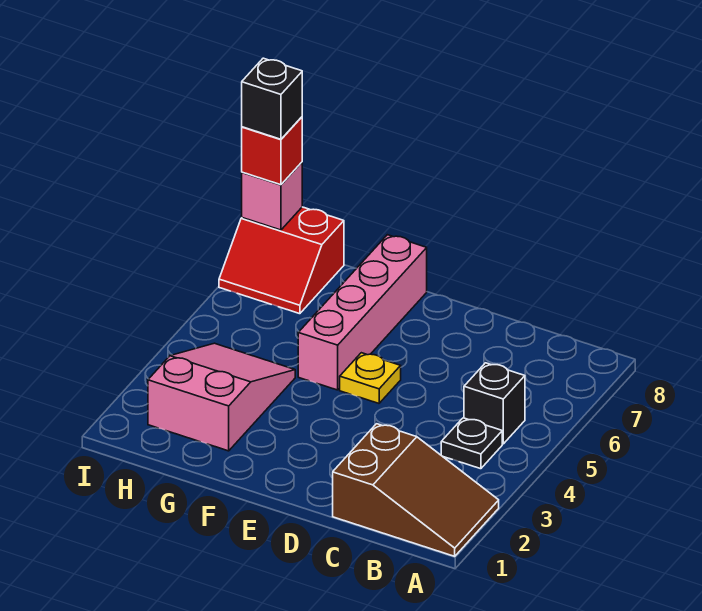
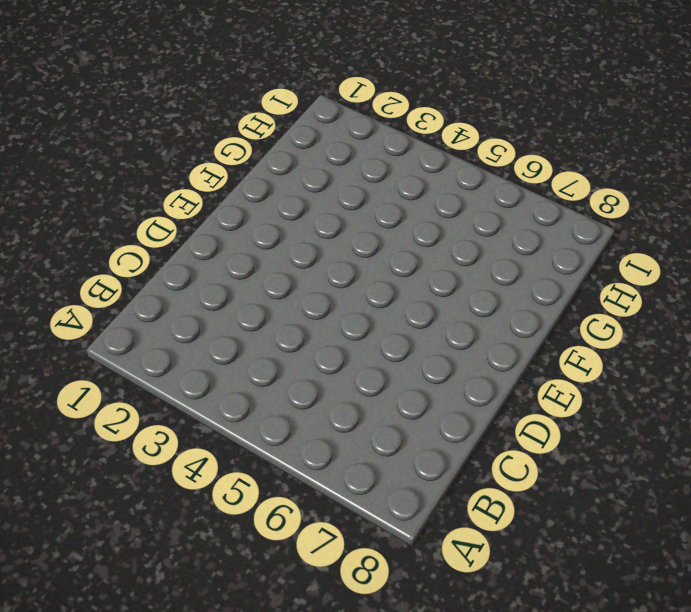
none -> brown slope A1:C2 level 1 top C
none -> black plate B4 level 1

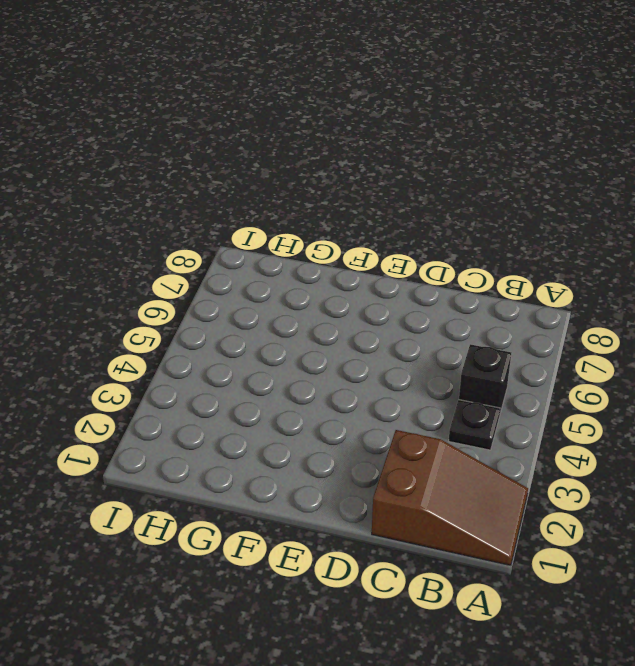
none -> yellow plate E5 level 1
none -> pink brick F5:F8 level 1

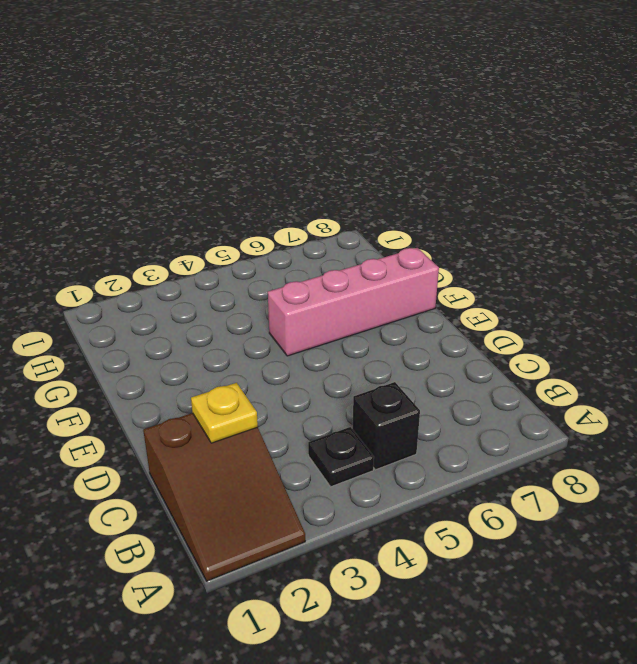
yellow plate C2 level 2 -> yellow plate E5 level 1
none -> pink slope G2:H4 level 1 top 2
none -> red slope H7:I8 level 1 top 8

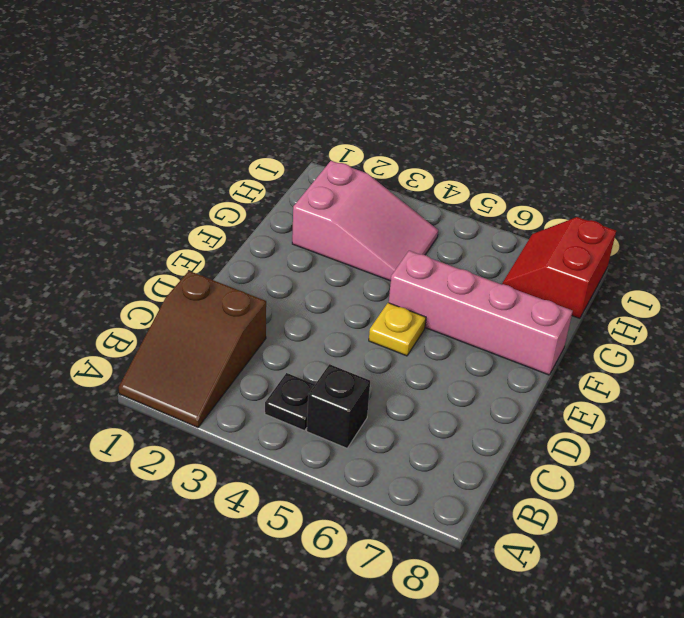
none -> pink brick I8 level 2
none -> red brick I8 level 3

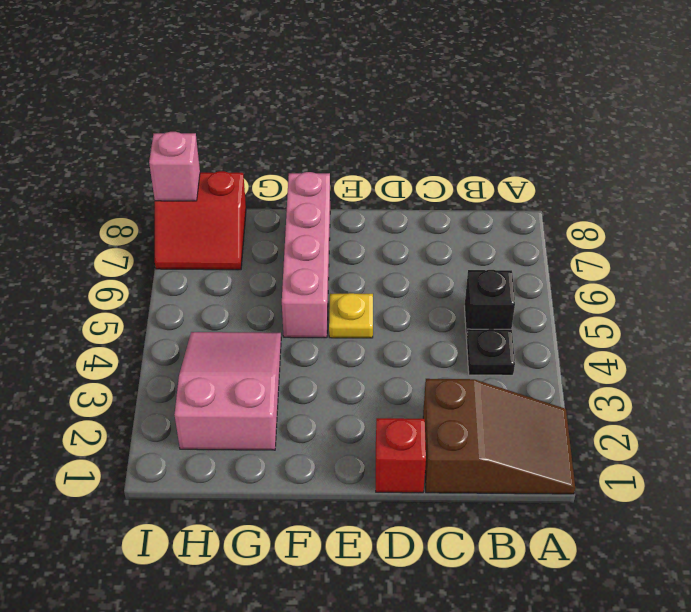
red brick D1 level 1 -> red brick I8 level 3
none -> black brick I8 level 4

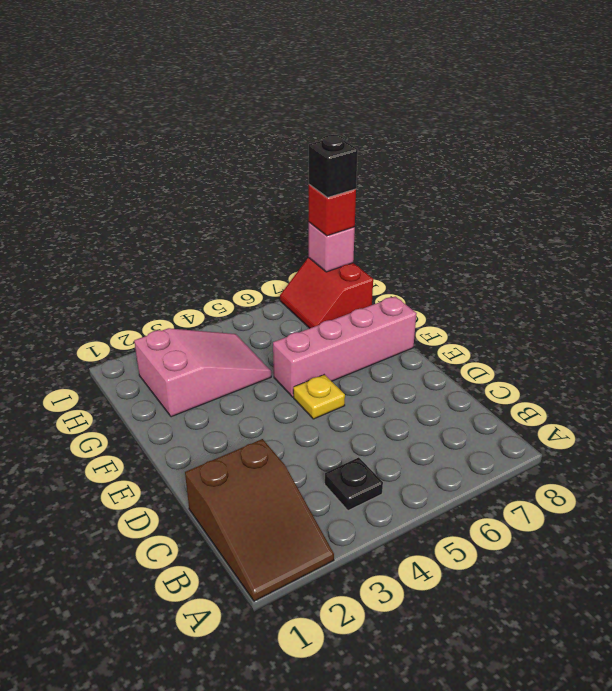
none -> black brick B5 level 1

